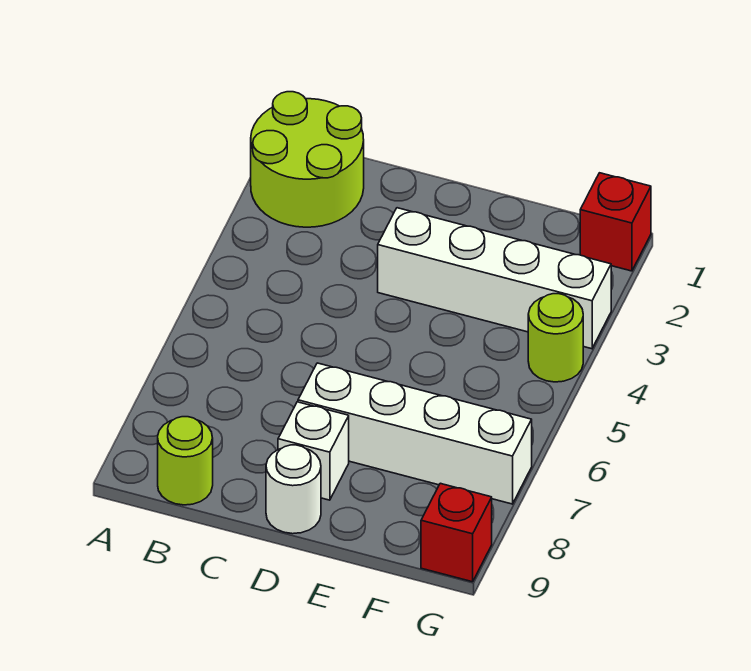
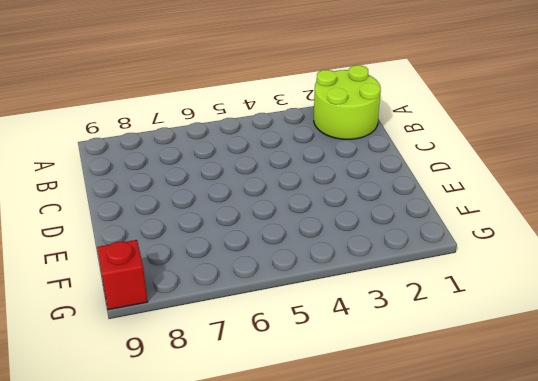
none -> lime round brick B9 level 1
none -> white brick D3:G3 level 1

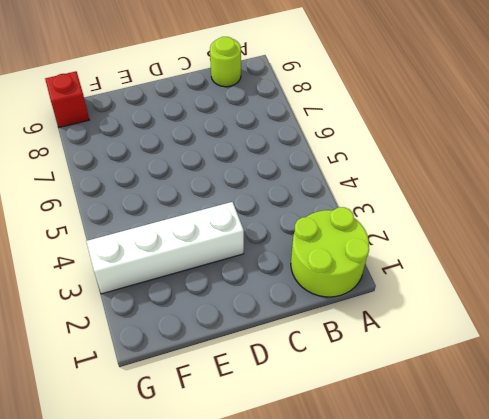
none -> white brick D7:G7 level 1
none -> white brick D8 level 1

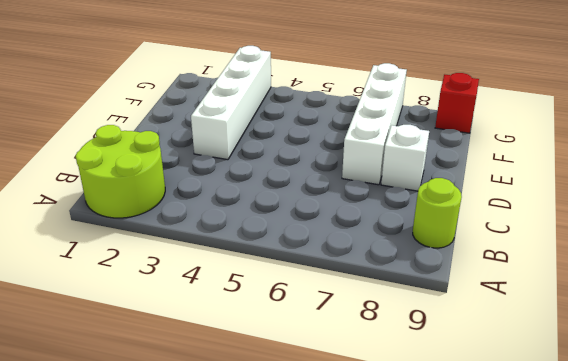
none -> white round brick D9 level 1
none -> red brick G1 level 1

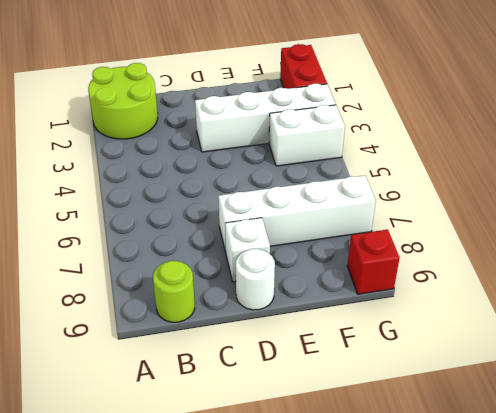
white brick F4:G4 level 1 -> lime round brick G4 level 1
red brick G1:G2 level 1 -> red brick G1 level 1

